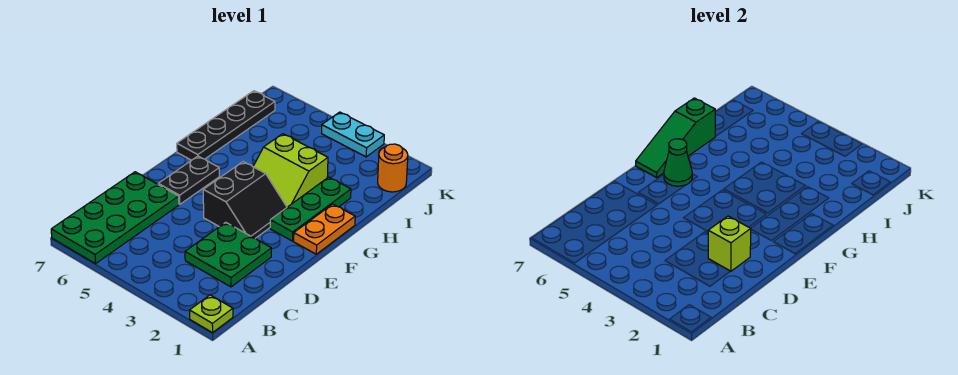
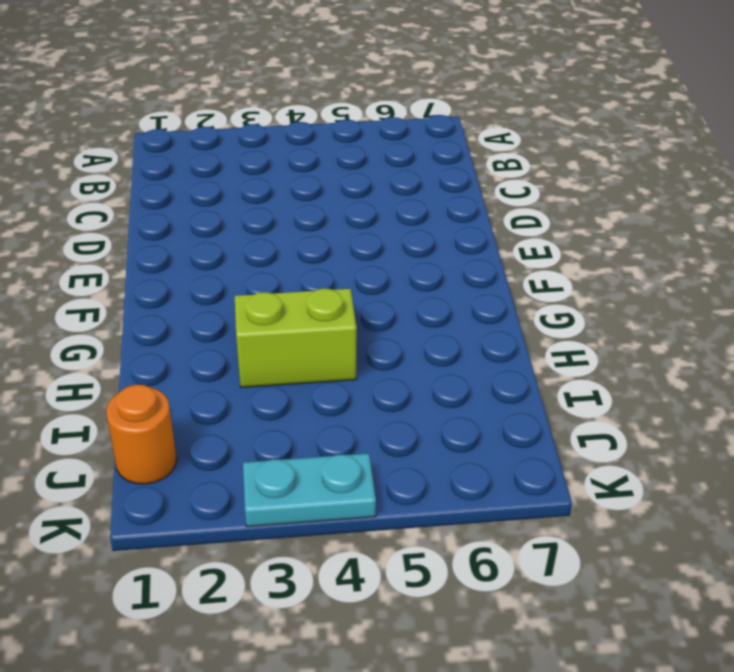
none -> lime plate A1 level 1
none -> green plate A6:D7 level 1
none -> green plate C2:D3 level 1

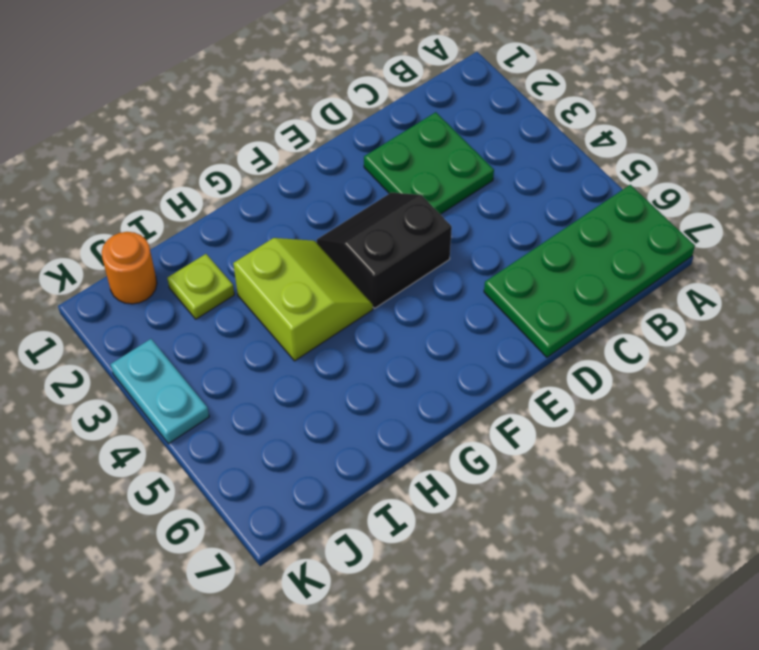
lime plate I2 level 1 -> lime plate A1 level 1
none -> black plate E6:F6 level 1
none -> orange plate F1:G1 level 1
none -> green plate F2:H2 level 1

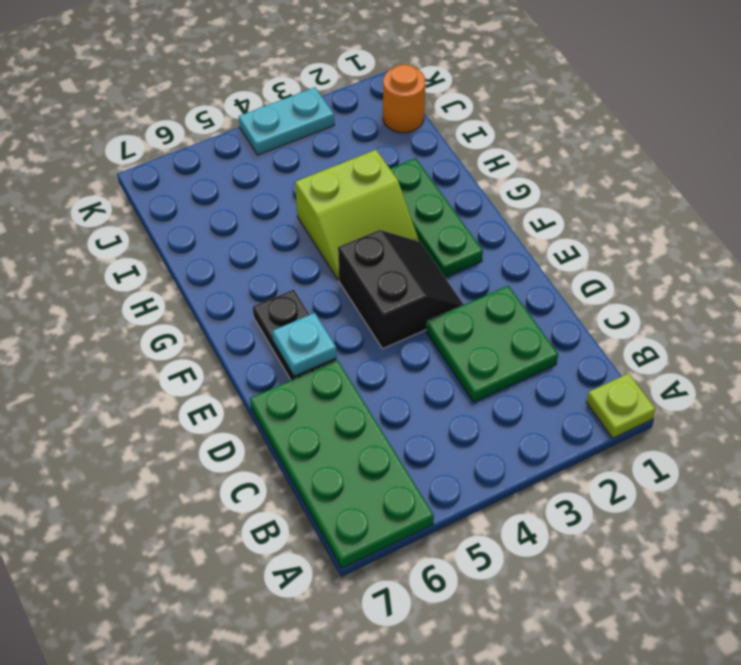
cyan plate E6 level 2 -> none
none -> orange plate F1:G1 level 1
none -> black plate G7:J7 level 1
none -> lime brick D2 level 2

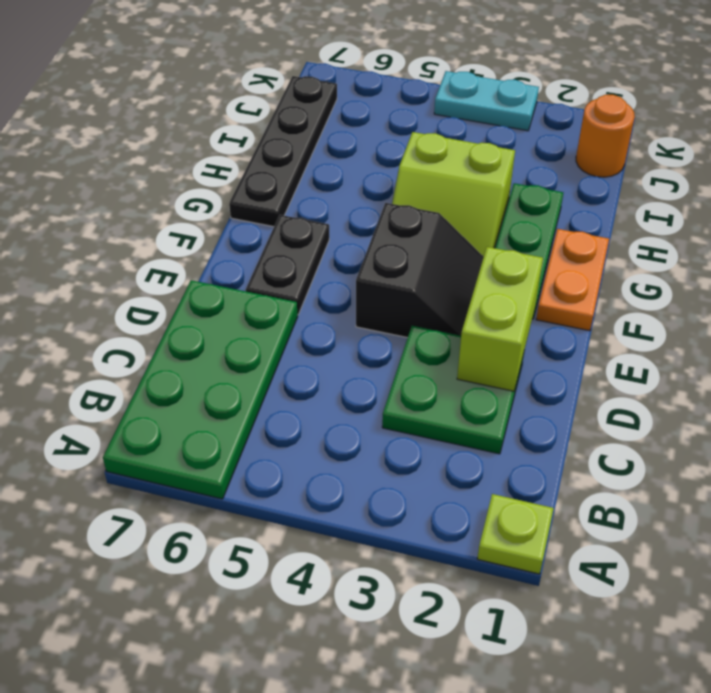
lime brick D2:E2 level 2 -> lime brick D2 level 2
none -> green cone F6 level 2
none -> green slope F7:H7 level 2 top H

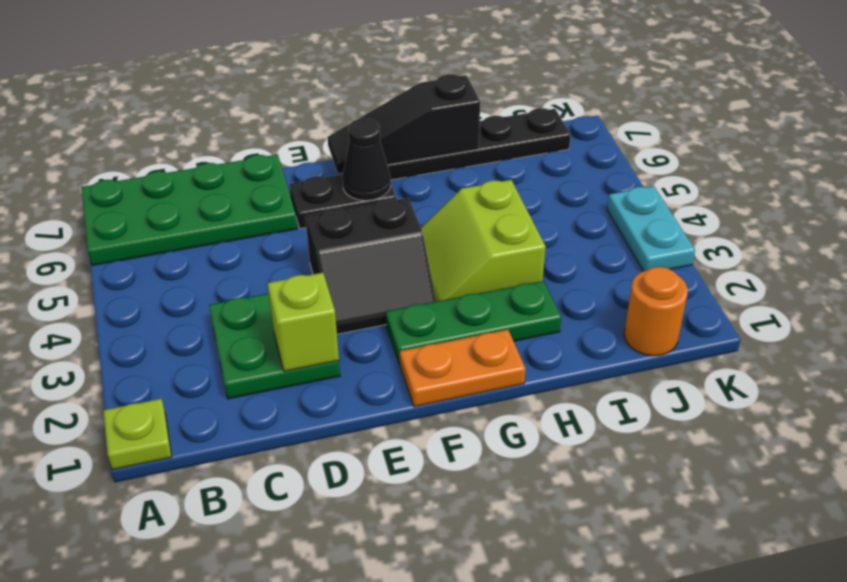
black cone F6 level 2 -> green cone F6 level 2
black slope F7:H7 level 2 top H -> green slope F7:H7 level 2 top H

